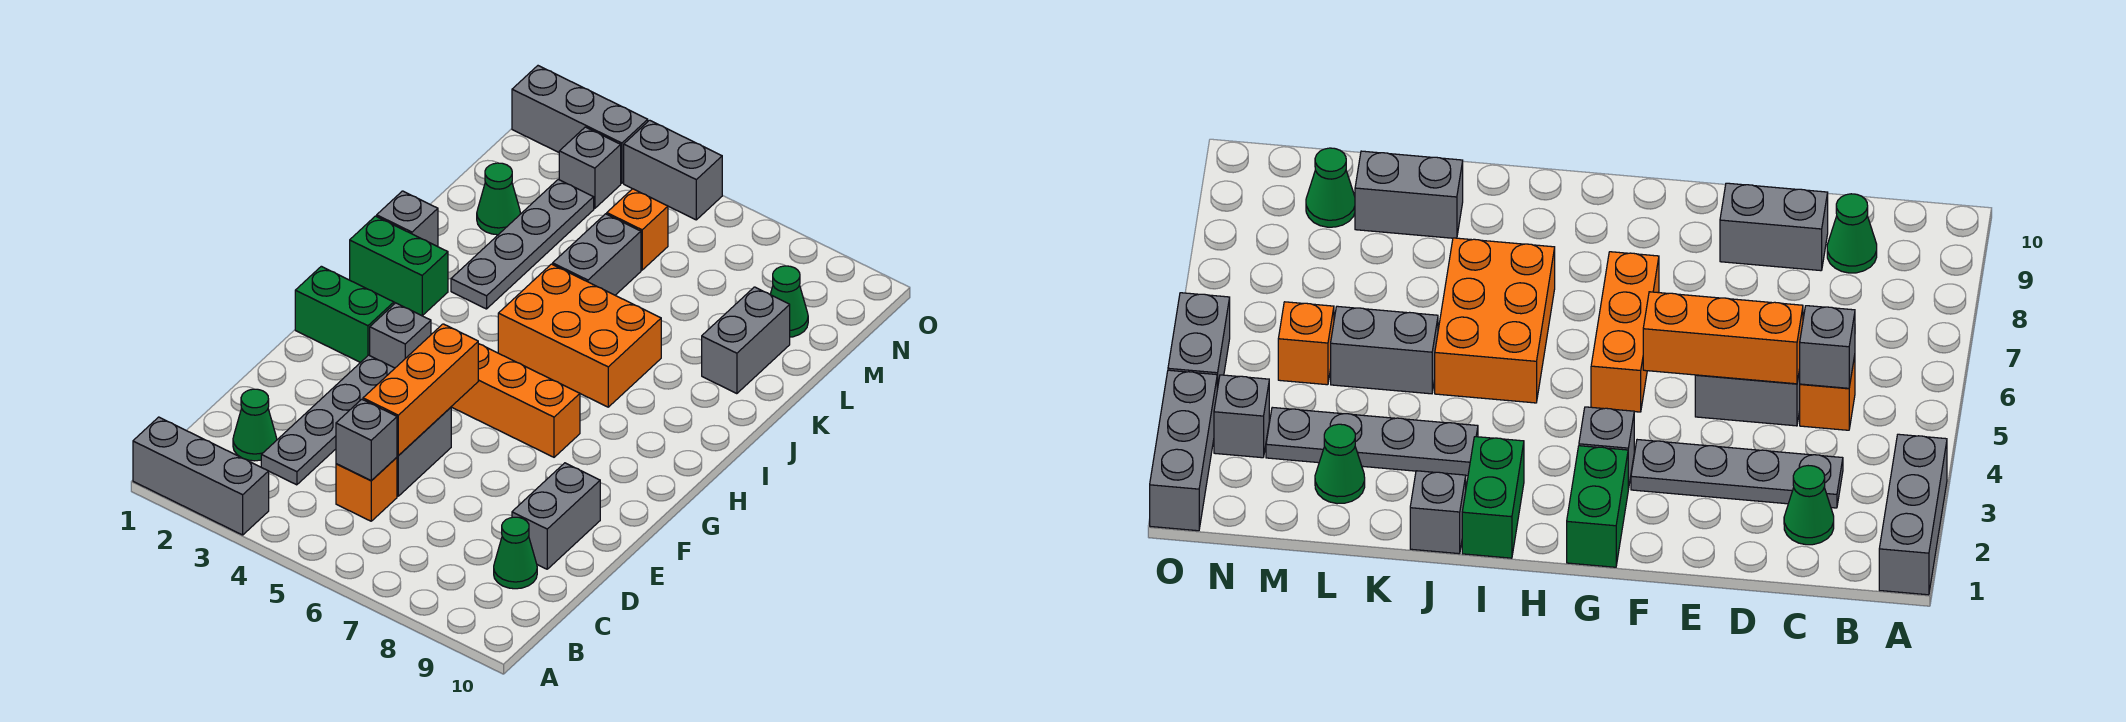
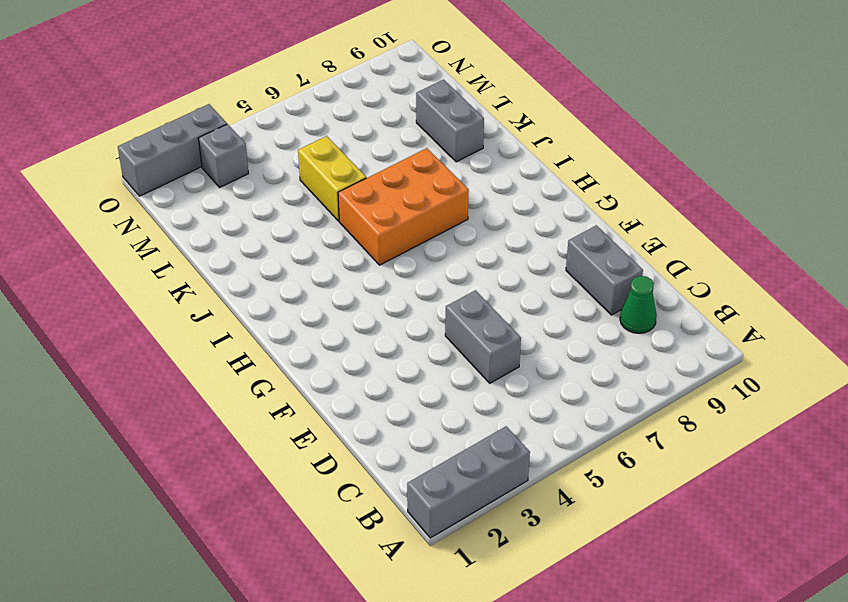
yellow brick K5:L5 level 1 -> grey brick K5:L5 level 1
none -> green cone C2 level 1
none -> grey plate C3:F3 level 1
none -> orange brick C5 level 1

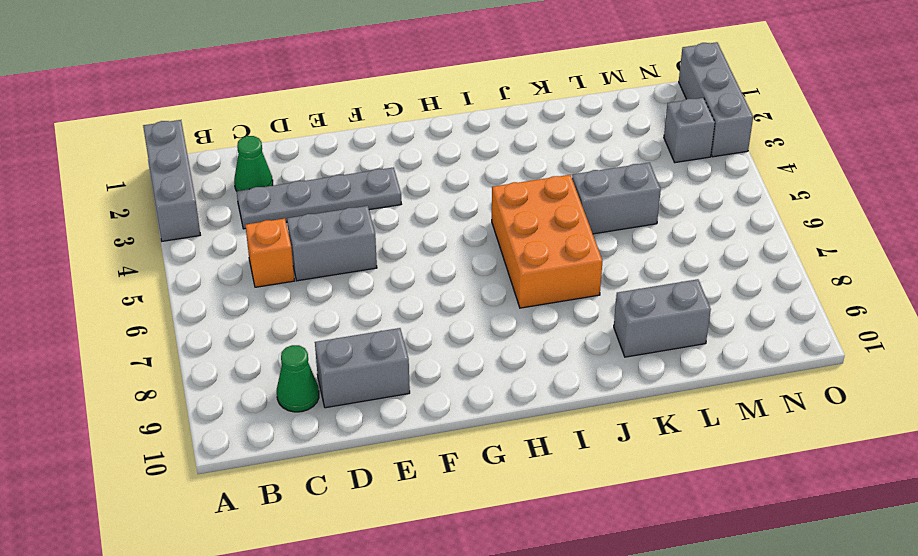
none -> green brick G1:G2 level 1
none -> grey brick G3 level 1
none -> orange brick G5:G7 level 1

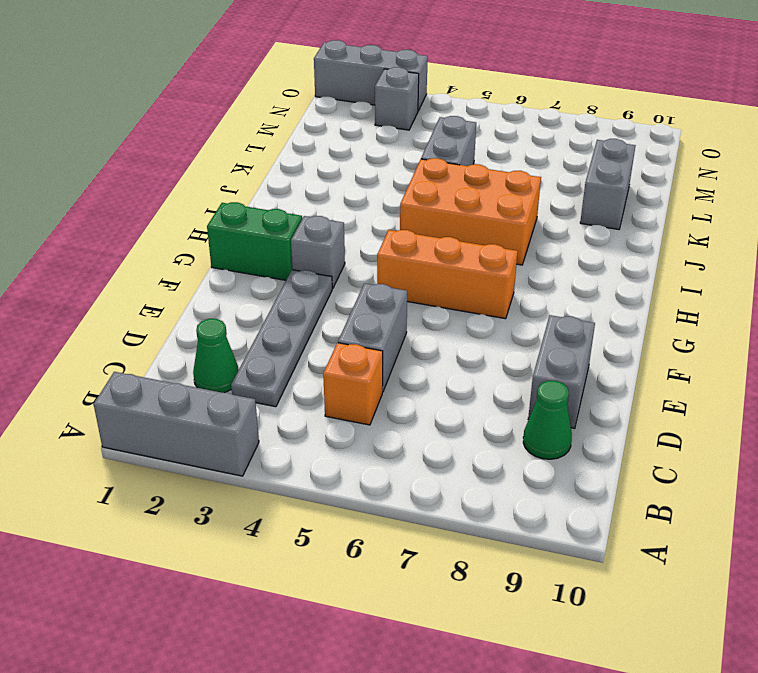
none -> green brick I1:I2 level 1
none -> grey brick J1 level 1
none -> grey plate J3:M3 level 1

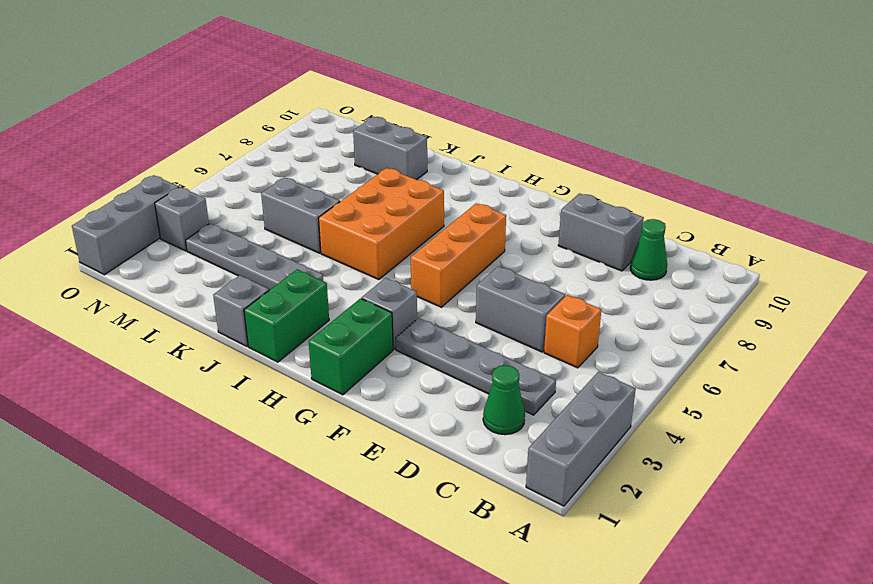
none -> green cone L2 level 1
none -> orange brick M5 level 1
none -> green cone M9 level 1

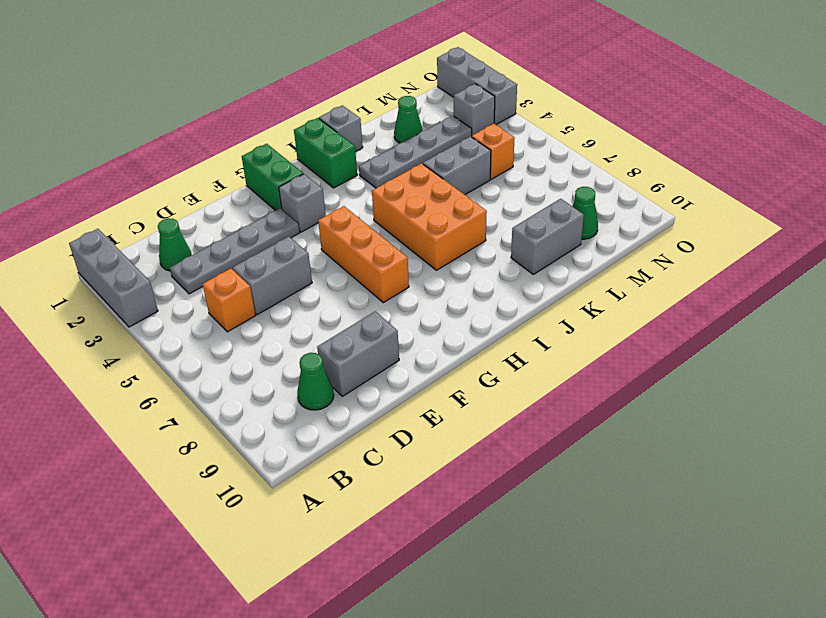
none -> grey brick O4:O5 level 1
none -> grey brick C5 level 2
none -> orange brick D5:F5 level 2

